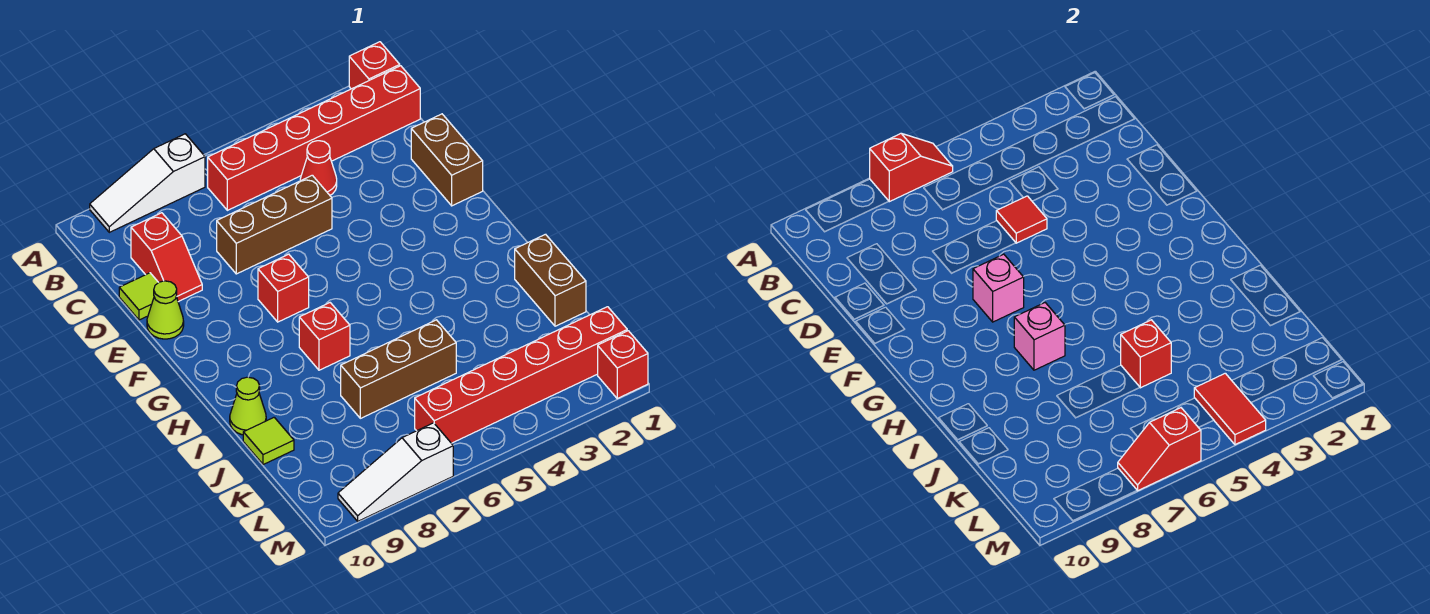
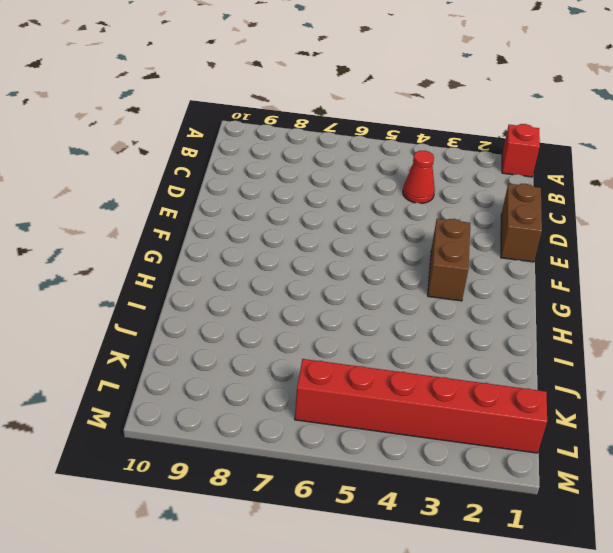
brown brick F3:G3 level 1 -> brown brick I1:J1 level 1
none -> white slope A7:A9 level 1 top 7
none -> red brick B1:B6 level 1
none -> red slope C9:D9 level 1 top C

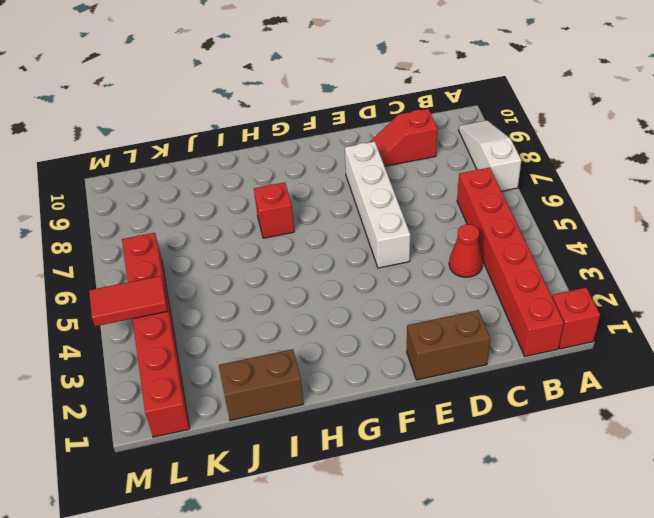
white brick E5:E8 level 1 -> none
none -> brown brick D5:D7 level 1
none -> lime tile D10 level 1
none -> lime cone E10 level 1

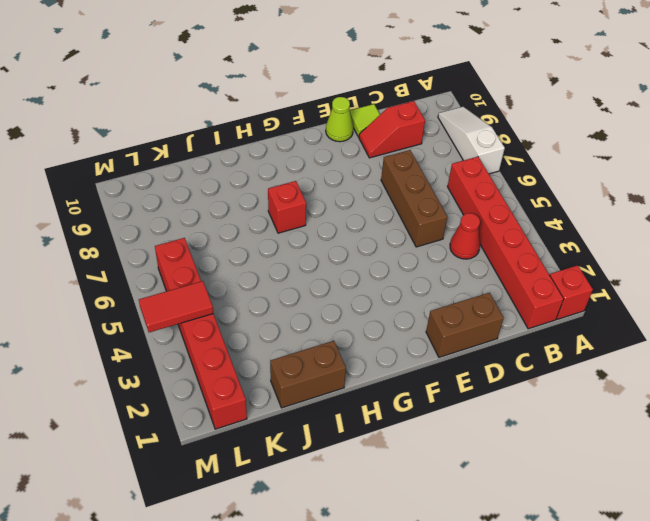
none -> red brick F7 level 1
none -> lime cone I10 level 1
none -> brown brick J5:J7 level 1

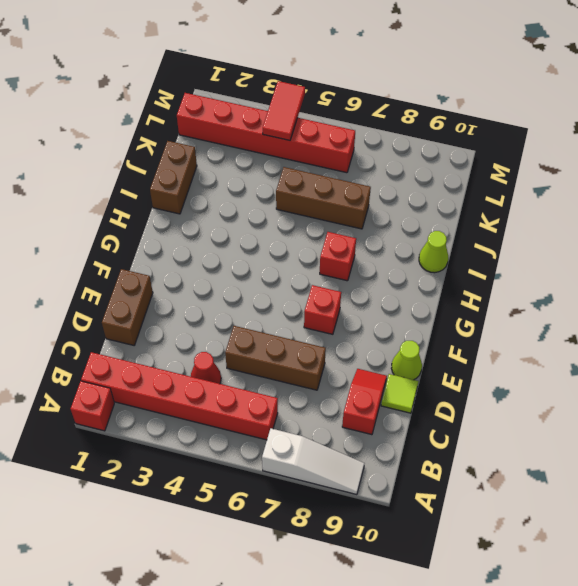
none -> lime tile J10 level 1
none -> red brick M1 level 1
none -> white slope M7:M9 level 1 top 7

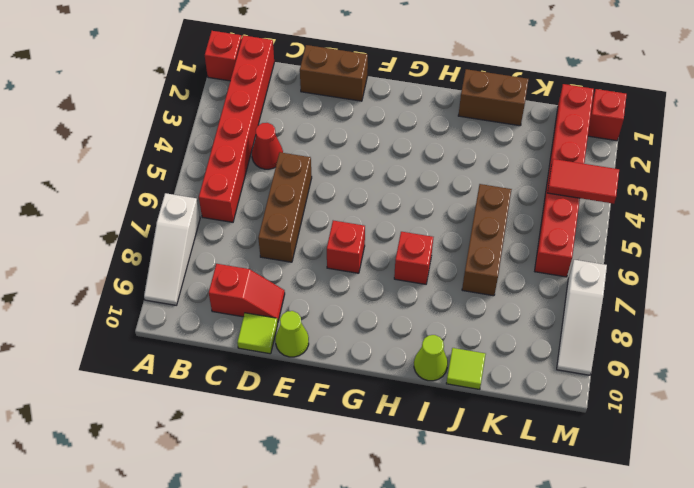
none -> red slope A6:A7 level 2 top 7
none -> red tile D5 level 2
none -> pink brick F7 level 2

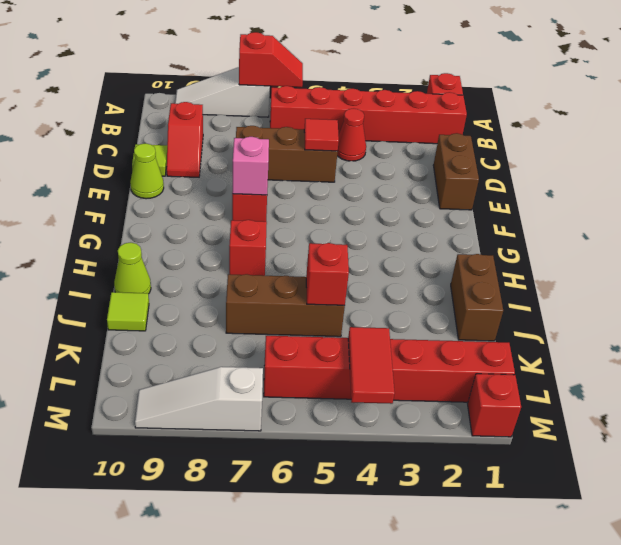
none -> pink brick H7 level 2
none -> red slope M6:M7 level 2 top 6

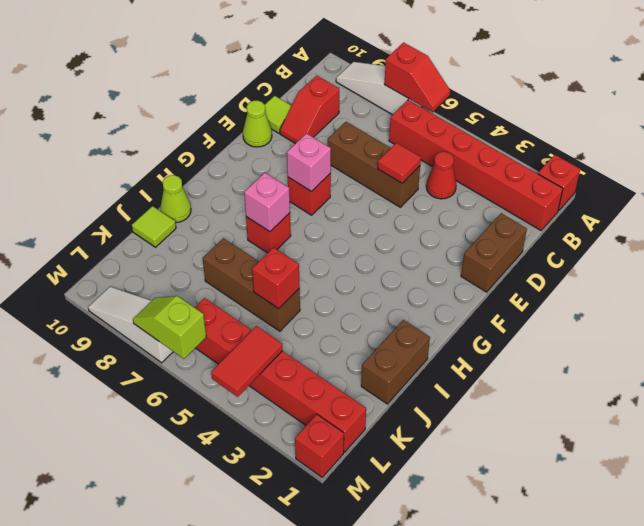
lime slope M6:M7 level 2 top 6 -> red slope M6:M7 level 2 top 6

